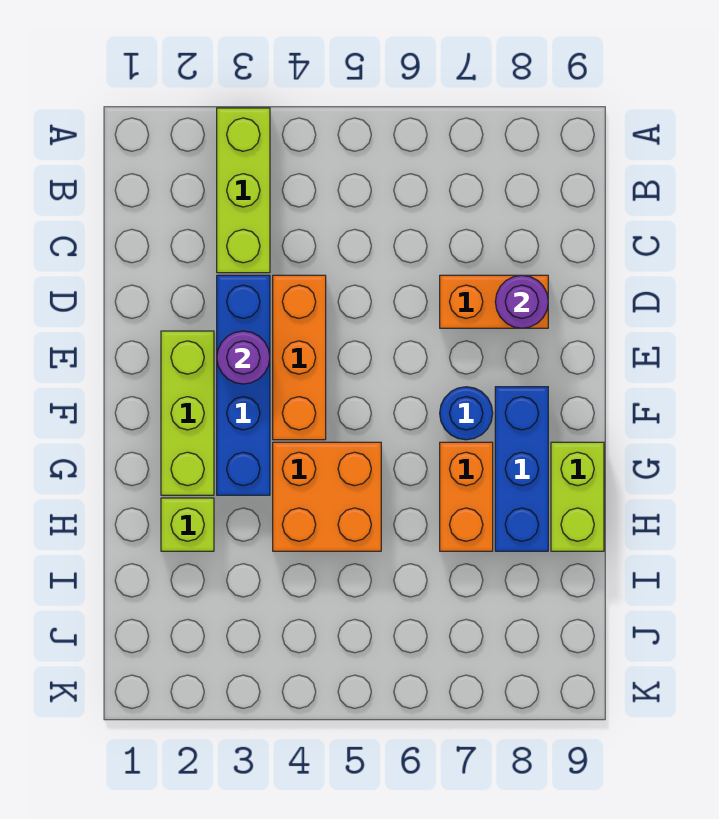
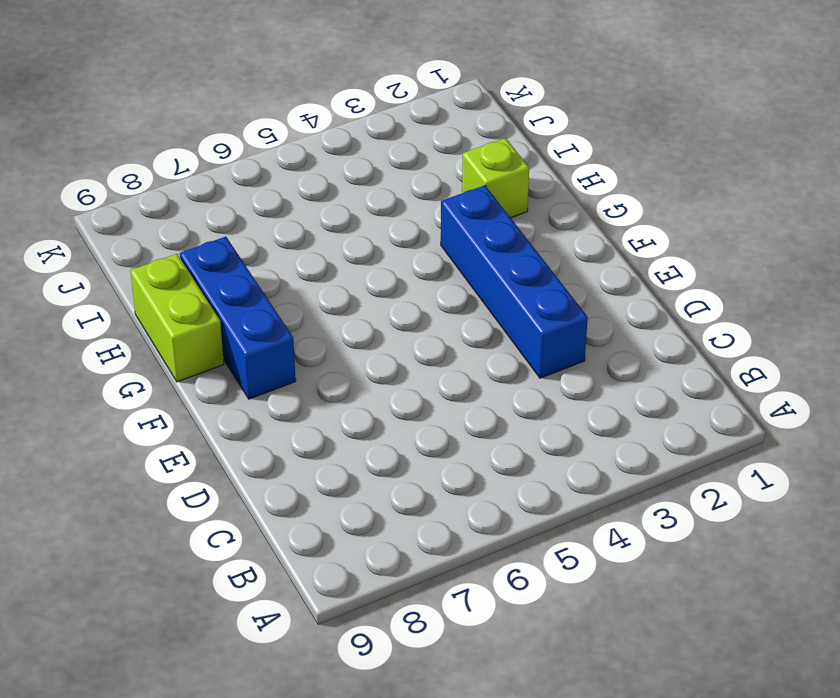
none -> lime brick A3:C3 level 1
none -> orange brick D4:F4 level 1
none -> orange brick D7:D8 level 1

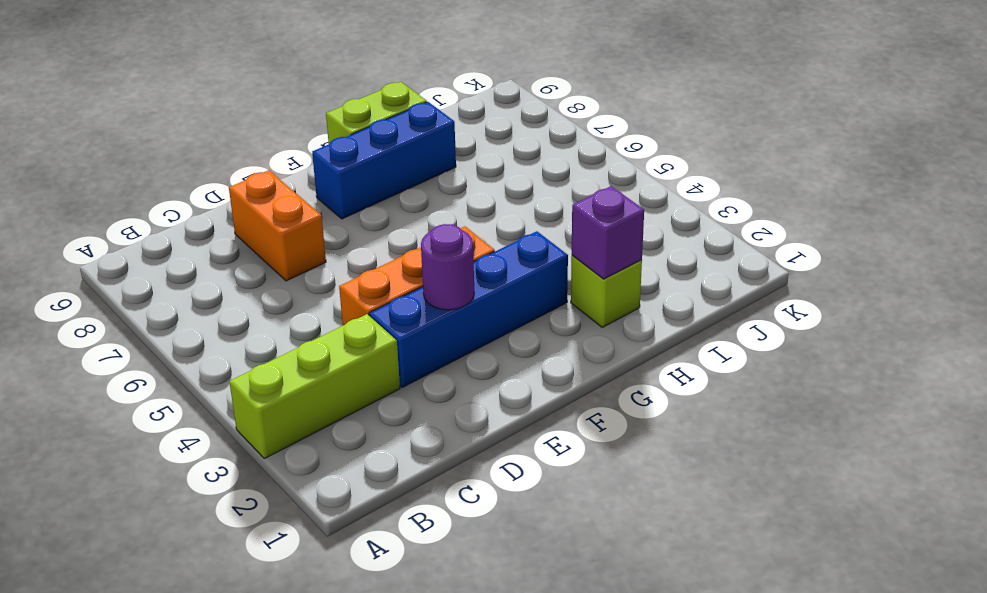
purple brick H2 level 2 -> none
none -> lime brick E2:G2 level 1
none -> blue round brick F7 level 1
none -> orange brick G4:H5 level 1

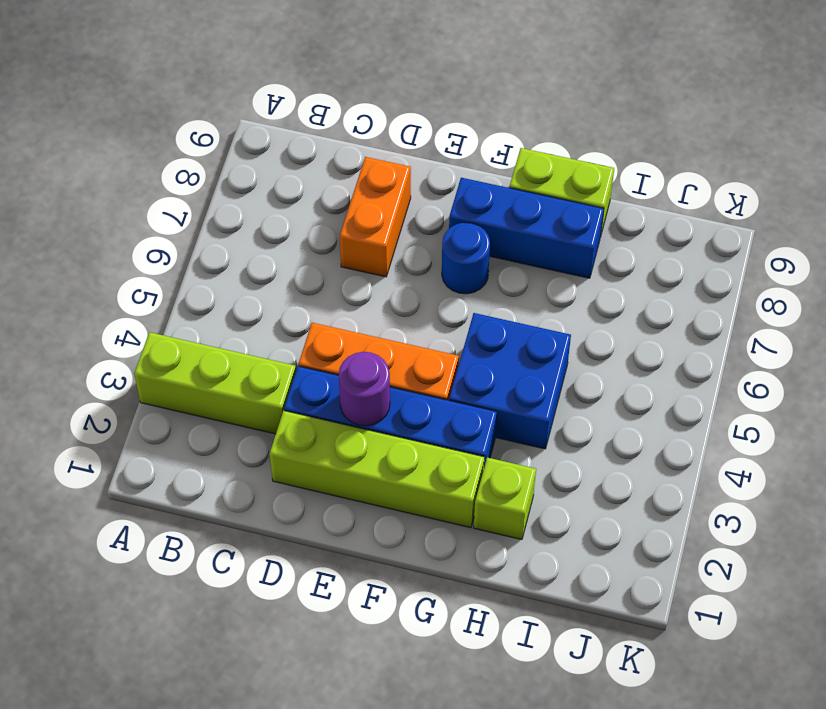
lime brick D2:G2 level 1 -> lime brick E2:G2 level 1
blue brick G4:H5 level 1 -> orange brick G4:H5 level 1
none -> orange brick G7:H7 level 1
none -> purple round brick D8 level 2

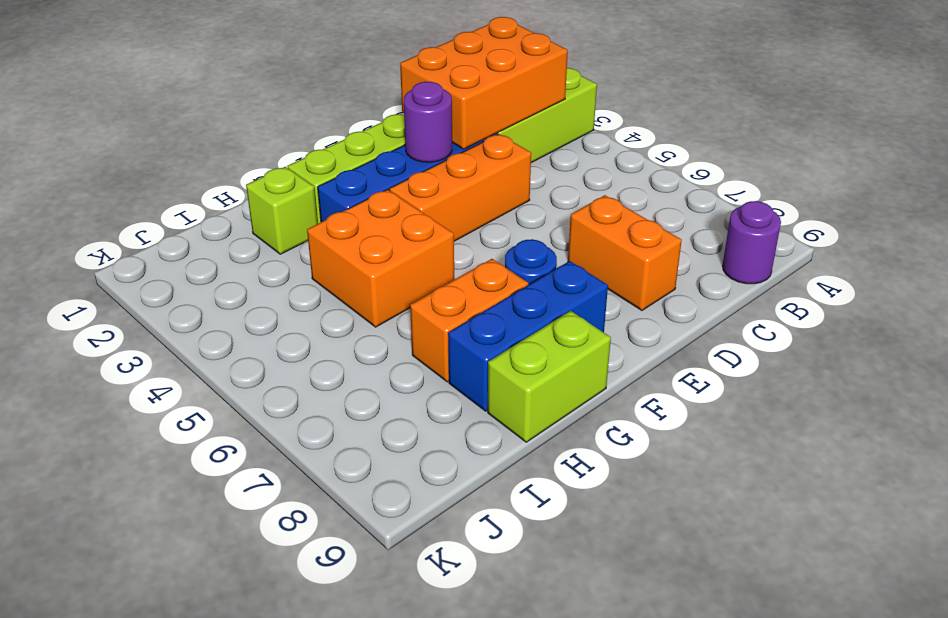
orange brick B2:D3 level 2 -> none
purple round brick B9 level 1 -> purple round brick D8 level 2

